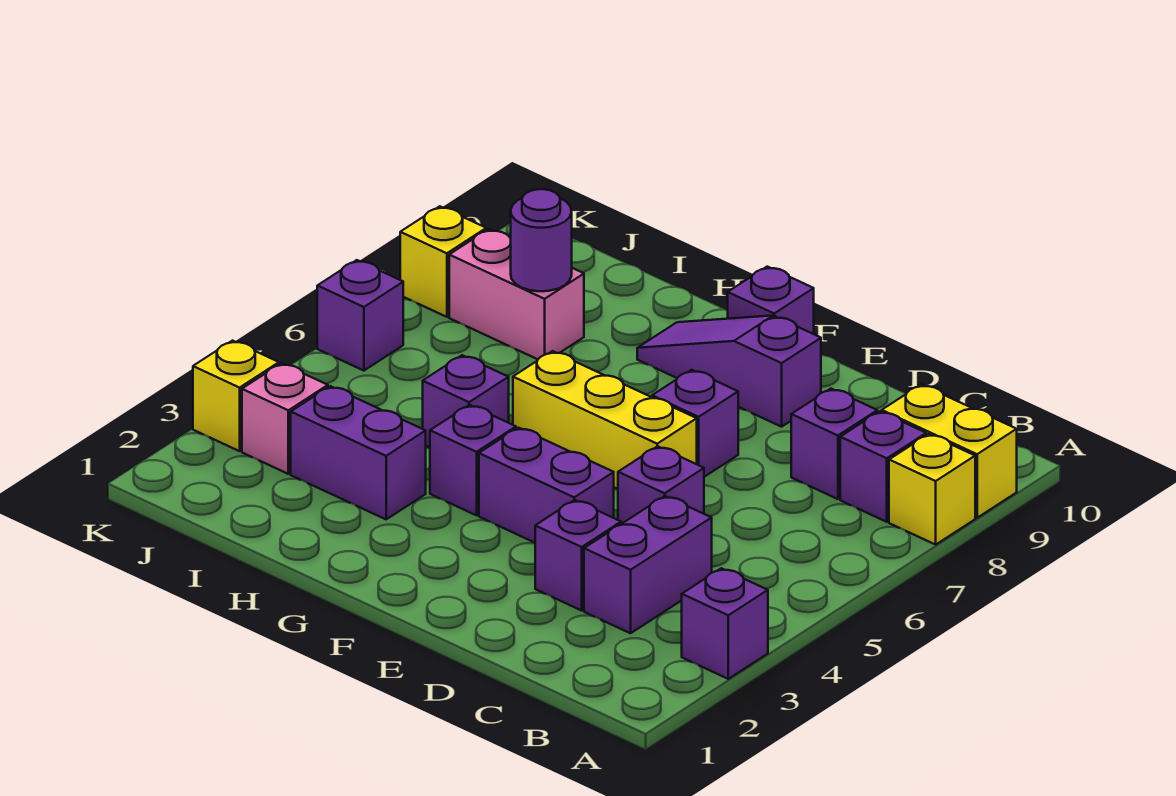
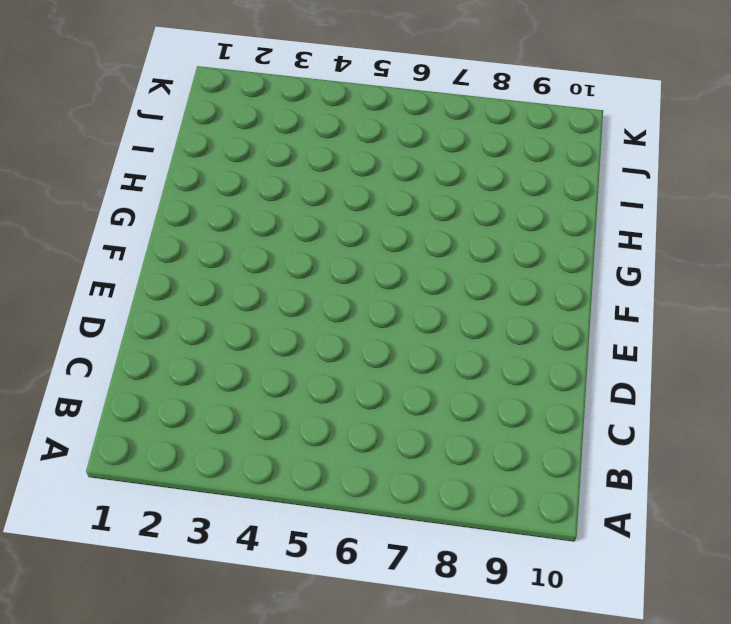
none -> purple brick A3 level 1
none -> yellow brick A8 level 1
none -> yellow brick A9:B9 level 1

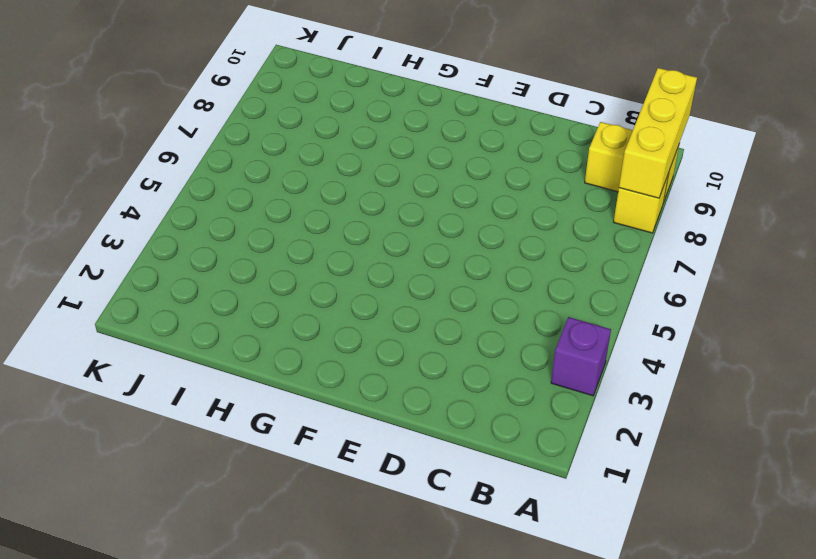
yellow brick A8:A10 level 2 -> yellow brick E6:G6 level 1
none -> purple brick B8 level 1
none -> purple brick C3:C4 level 1
none -> purple brick C8 level 1

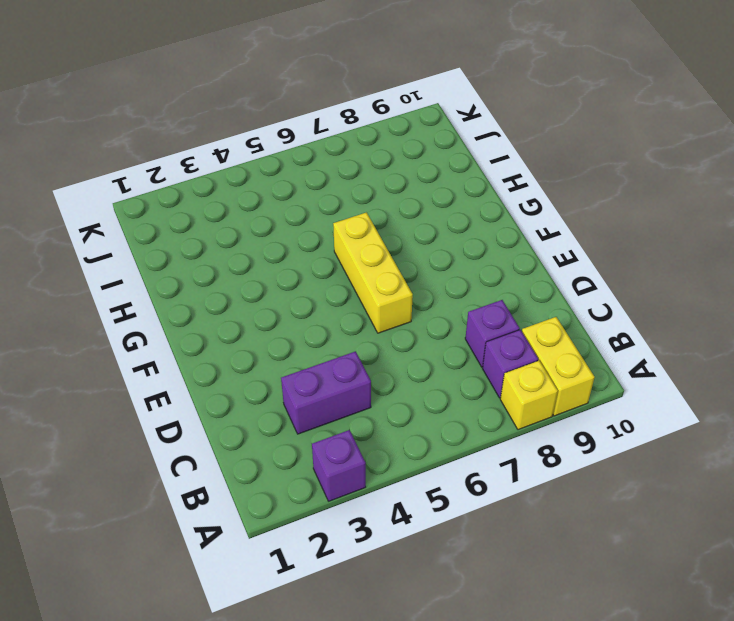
none -> purple brick D3 level 1
none -> purple brick D5 level 1
none -> purple brick E4:F4 level 1

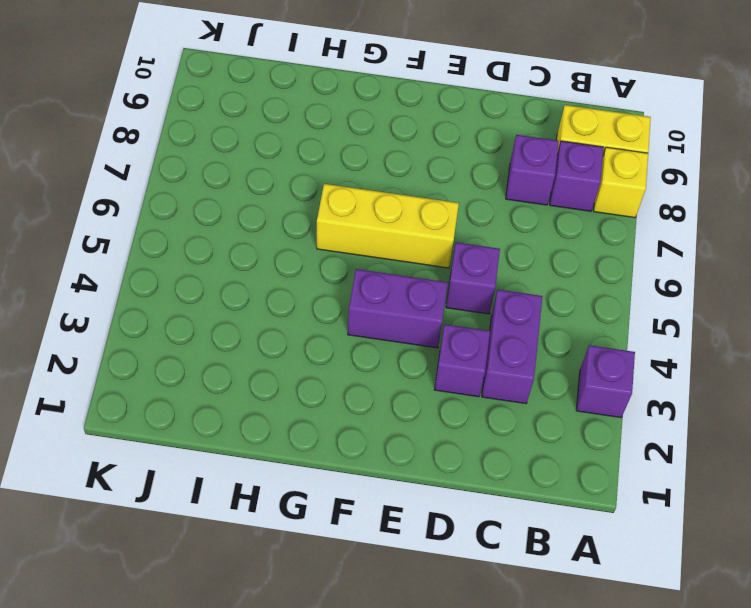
none -> purple brick E7 level 1
none -> purple slope E9:G9 level 1 top E
none -> purple brick F10 level 1

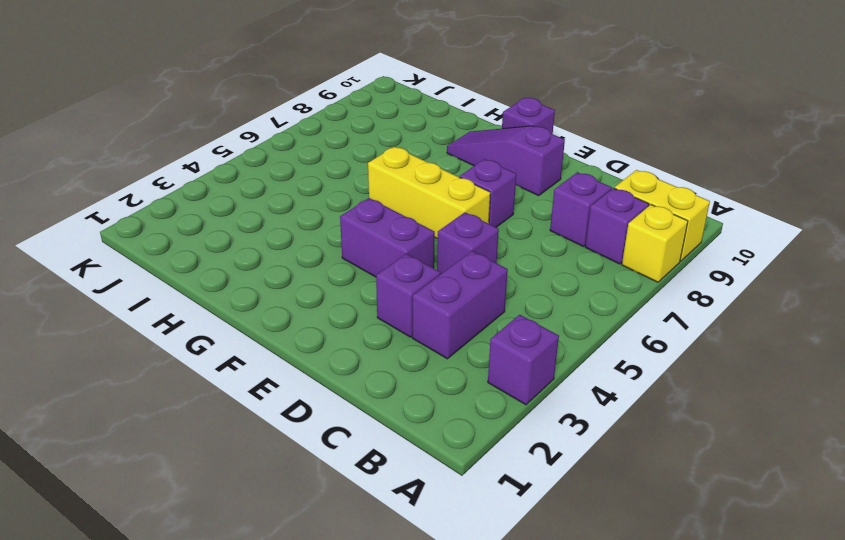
none -> purple brick G4 level 1
none -> purple brick H3:I3 level 1
none -> purple brick H5 level 1

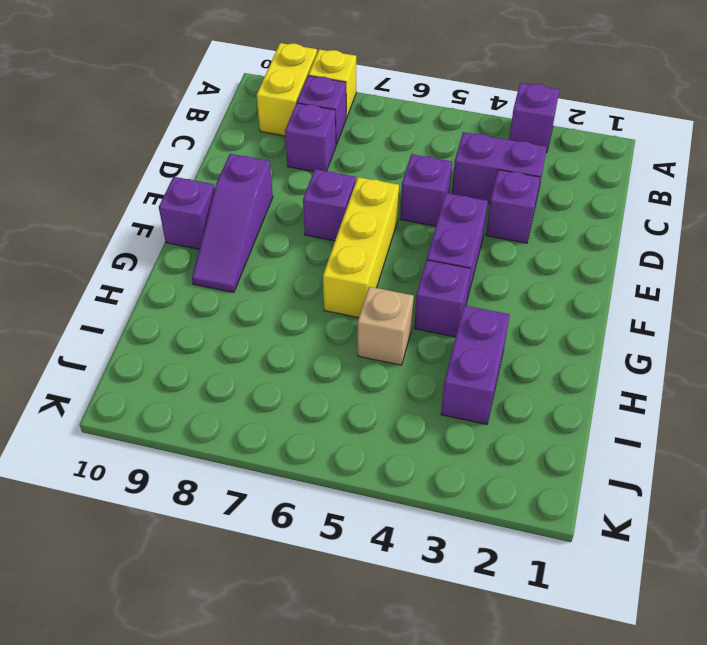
tan brick H5 level 1 -> purple brick H5 level 1
none -> pink brick I8:J8 level 1
none -> pink brick J3 level 1
none -> yellow brick K3 level 1

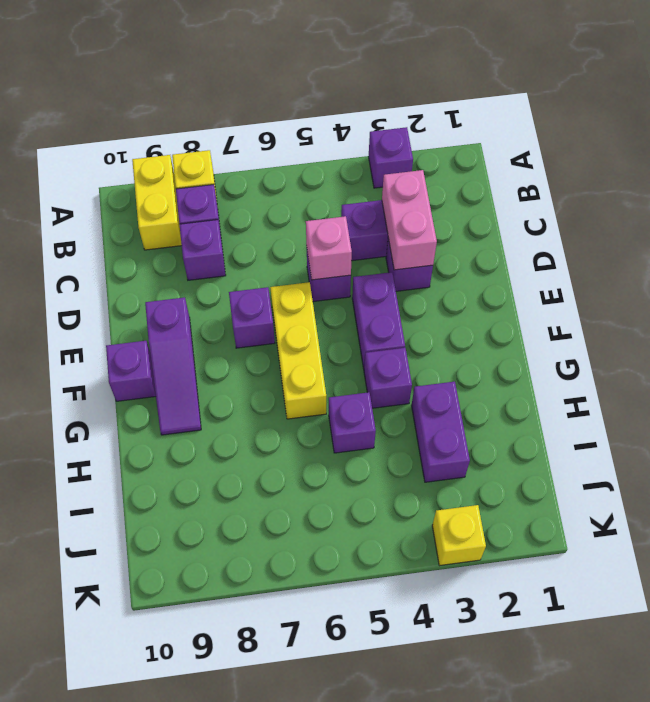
pink brick C3:D3 level 2 -> pink brick I8:J8 level 1
pink brick D5 level 2 -> pink brick J3 level 1
none -> purple brick K6 level 1
none -> yellow brick K8 level 1
none -> purple round brick I8 level 2

